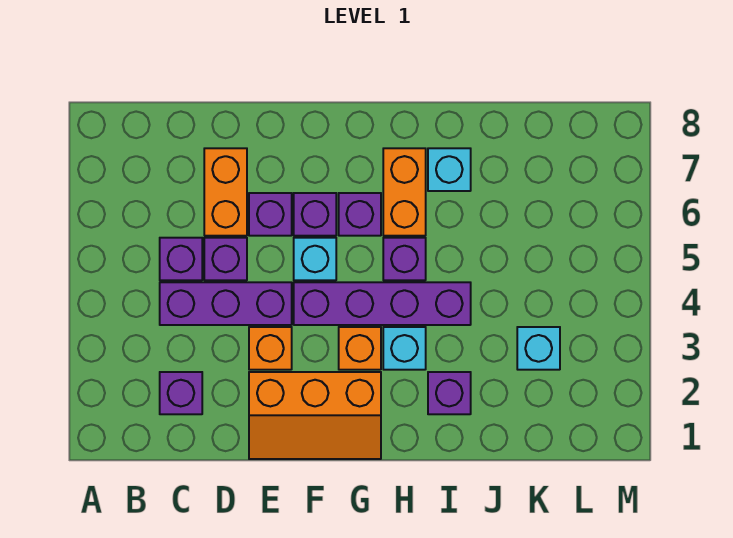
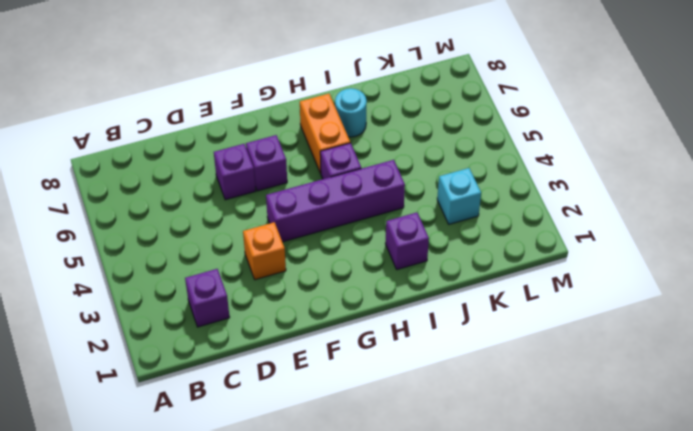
cyan round brick I7 level 1 -> cyan brick I7 level 1
none -> purple brick C4:E4 level 1
none -> purple brick C5 level 1
none -> purple brick D5 level 1

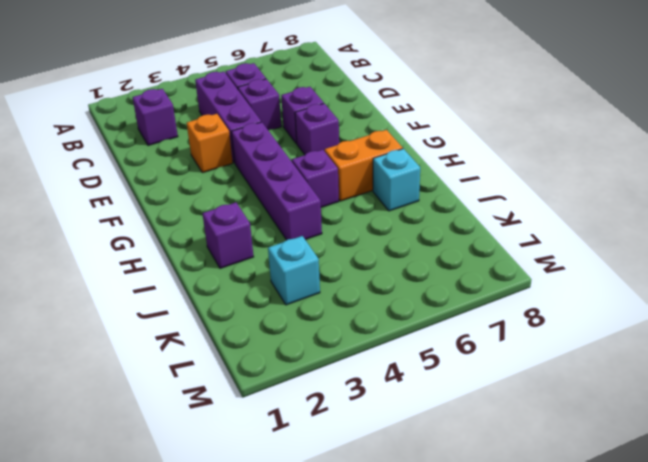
none -> orange brick D6:D7 level 1
none -> orange slope E1:G2 level 1 top 2
none -> cyan brick F5 level 1

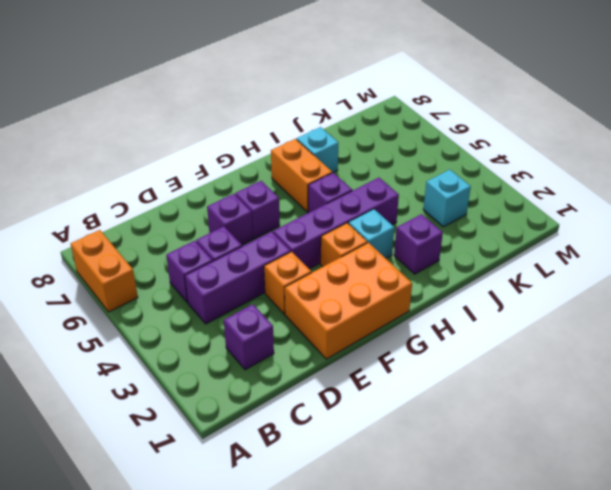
orange brick A6:A7 level 1 -> orange brick D6:D7 level 1
orange brick E1:G2 level 1 -> orange slope E1:G2 level 1 top 2
none -> cyan brick F5 level 1
none -> purple brick G6 level 1

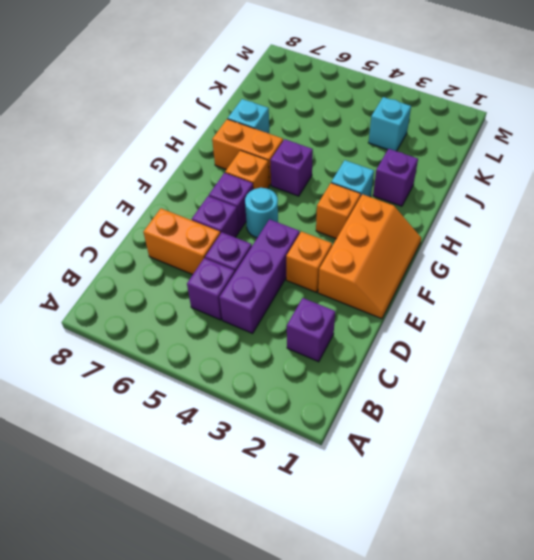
cyan round brick F5 level 1 -> cyan brick F5 level 1
orange brick G6 level 1 -> purple brick G6 level 1
none -> purple brick F4:I4 level 1

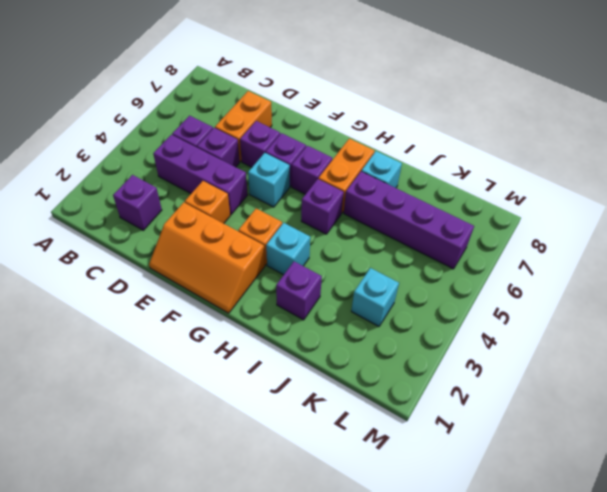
purple brick I6:L6 level 1 -> purple brick F4:I4 level 1

